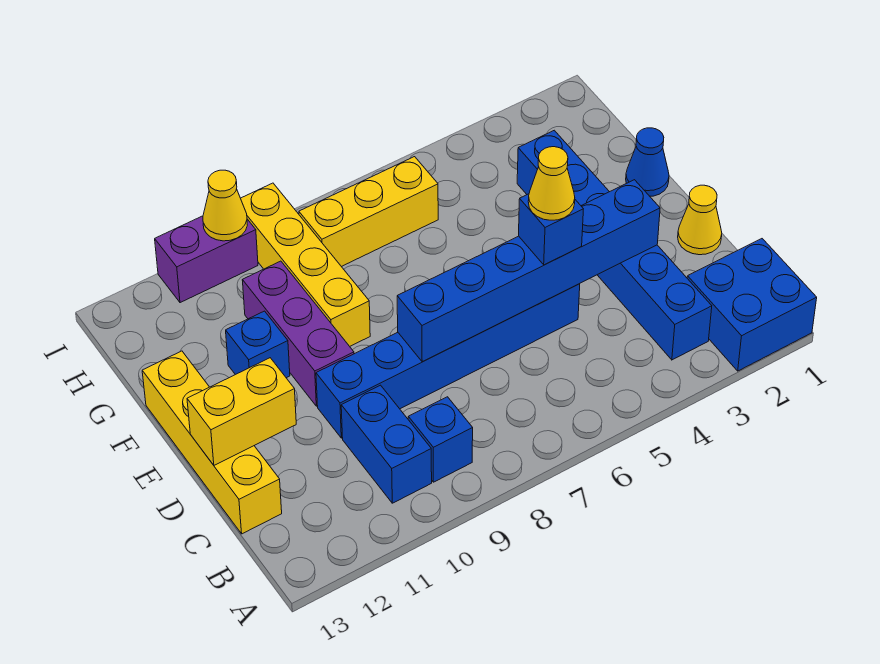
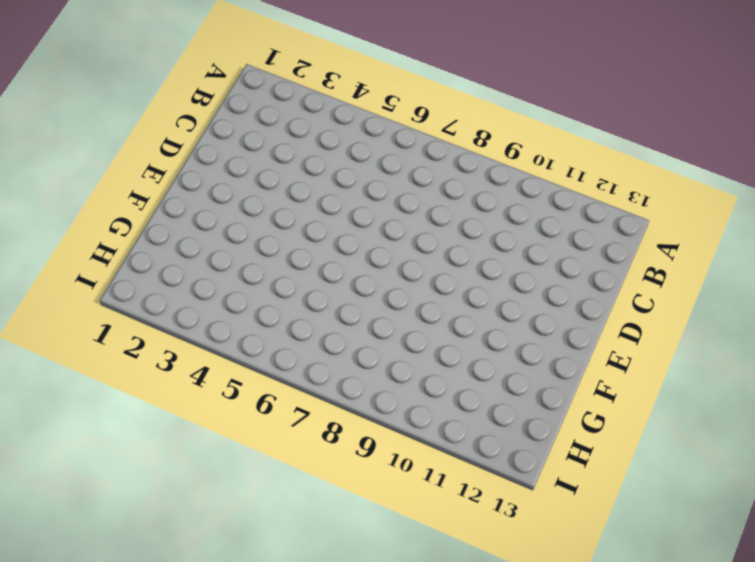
none -> blue brick A1:B2 level 1
none -> blue brick B3:G3 level 1
none -> blue brick B9 level 1

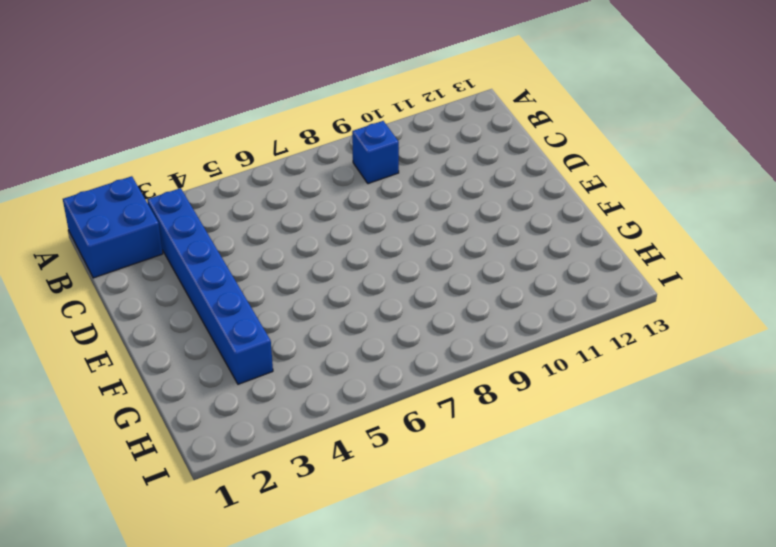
none -> blue brick B10:C10 level 1
none -> yellow brick C13:F13 level 1
none -> yellow cone D1 level 1

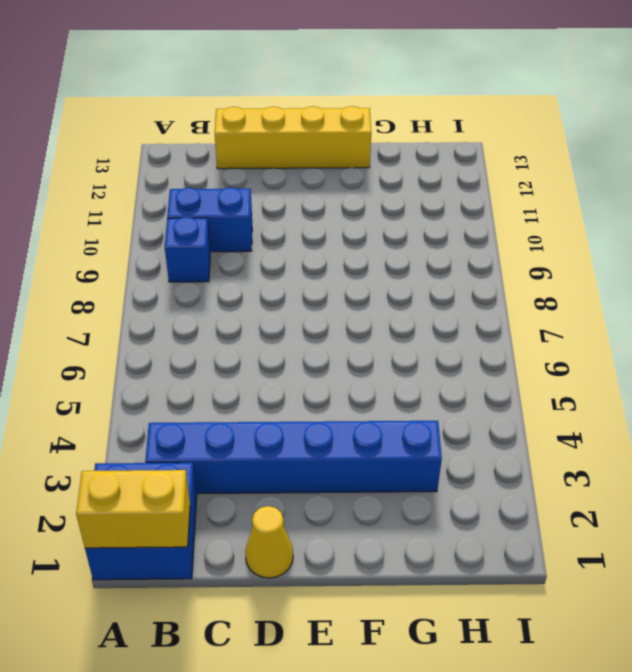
yellow brick A1:B1 level 2 -> yellow brick D12:D13 level 2
none -> blue brick D5:D10 level 1
none -> purple brick E10:G10 level 1
none -> blue cone F1 level 1

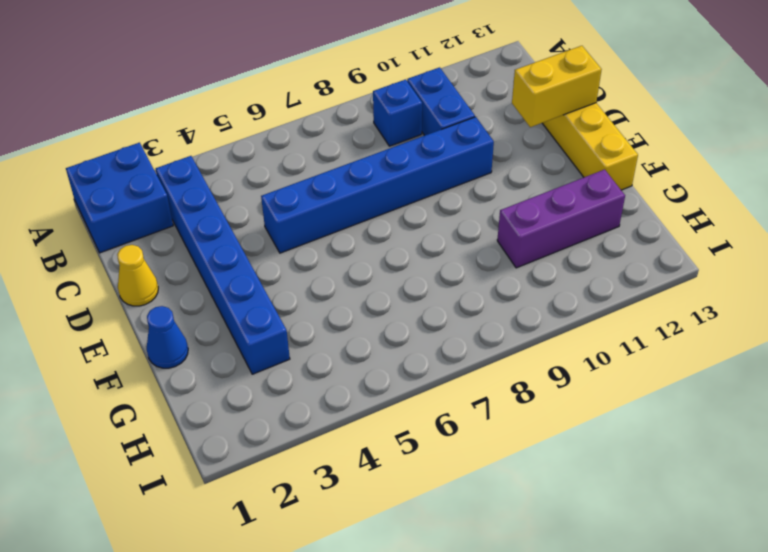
purple brick G10:G12 level 1 -> purple brick E10:G10 level 1
none -> yellow brick F9:I9 level 1
none -> blue brick F11 level 1
none -> yellow brick H6:H8 level 1

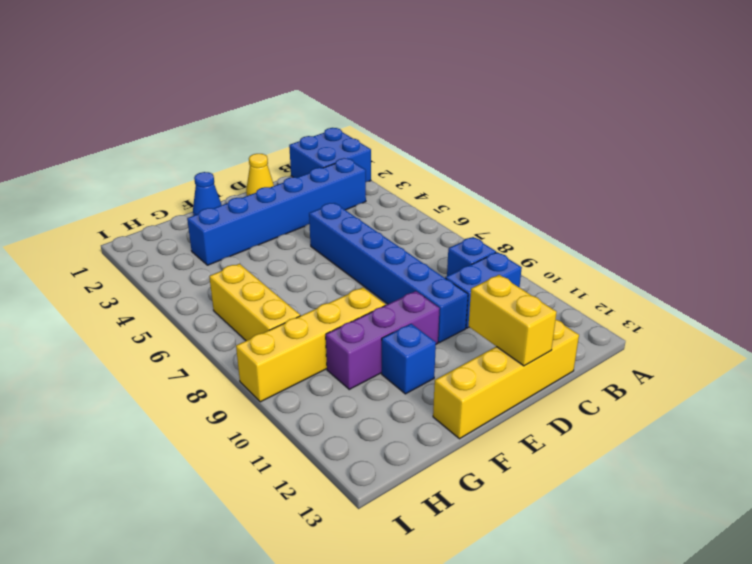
none -> purple brick I10:I11 level 1
none -> blue brick D3:D8 level 2
none -> yellow cone I10 level 2

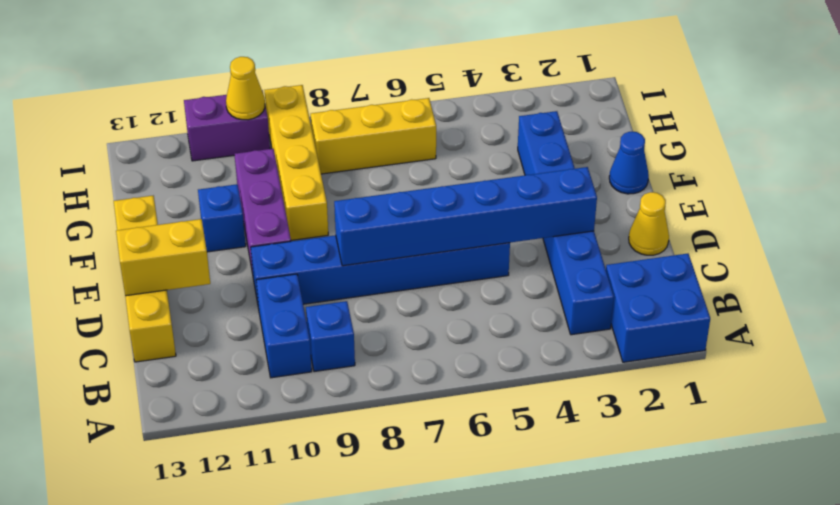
none -> blue brick D5 level 3
none -> yellow cone D5 level 4

